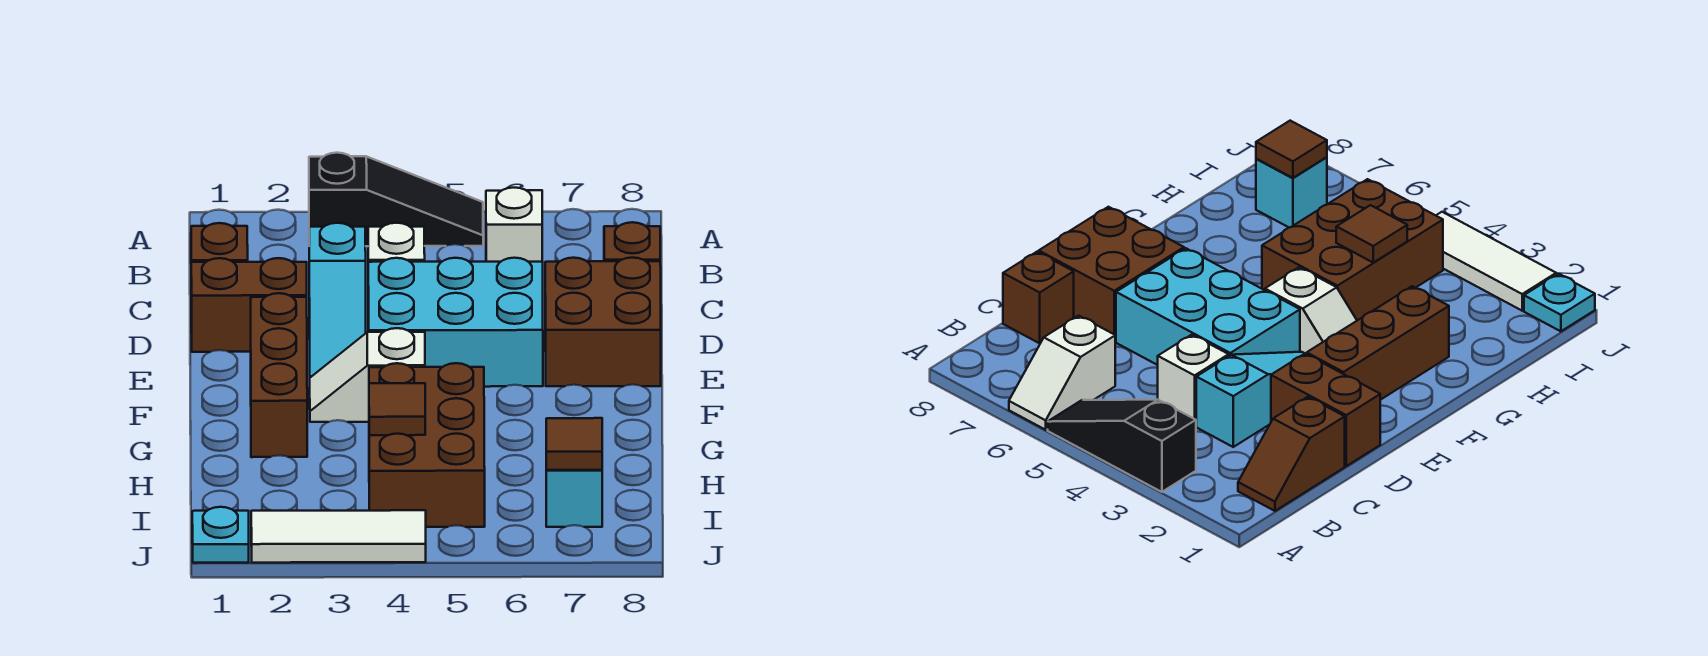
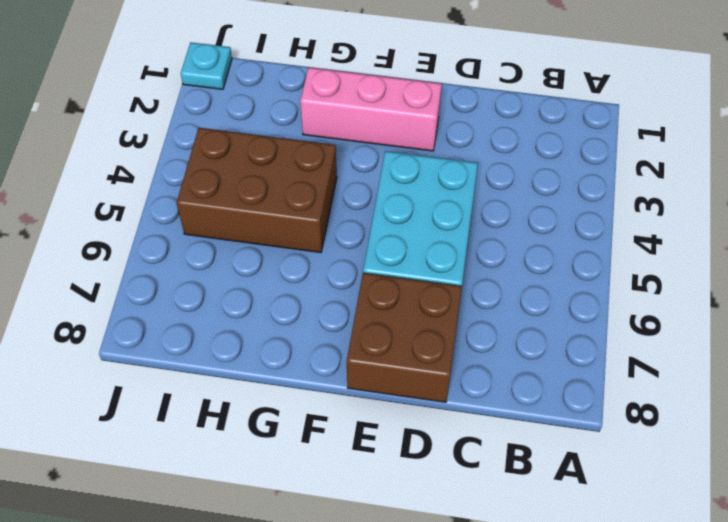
pink brick E2:G2 level 1 -> brown brick E2:G2 level 1
none -> black slope A3:A5 level 1 top 3
none -> white slope A6:B6 level 1 top B
none -> brown slope B1:C1 level 1 top C

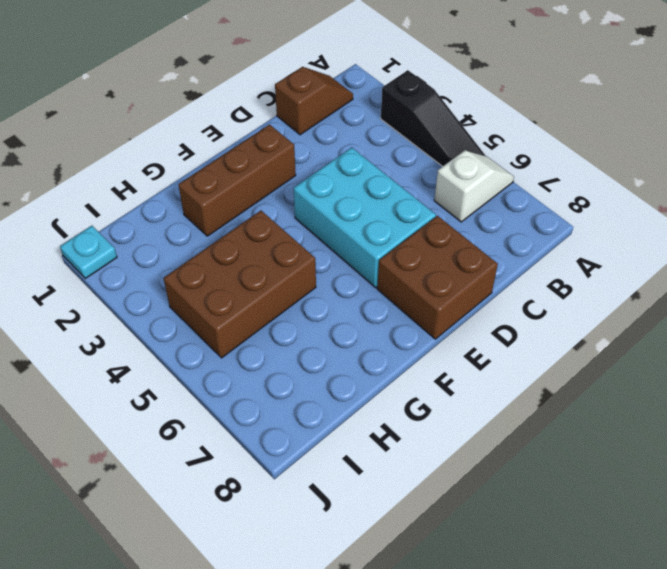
none -> cyan slope C3:E3 level 1 top C
none -> white brick C4 level 1
none -> brown brick C8 level 1

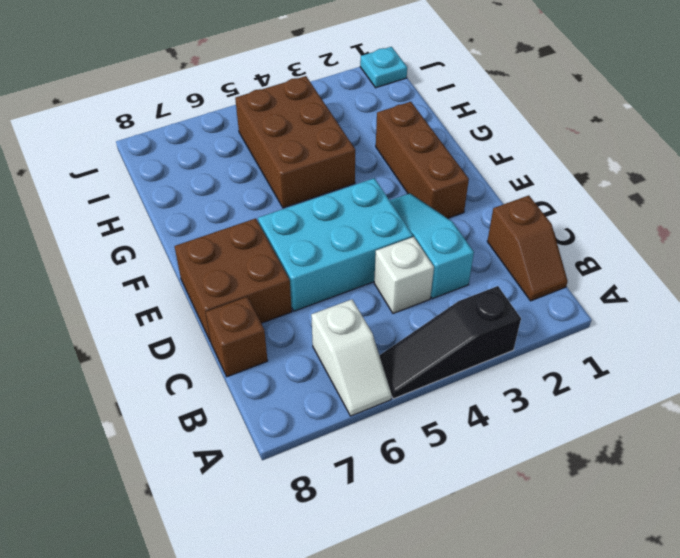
none -> brown brick D1:D2 level 1
none -> white slope F3:F4 level 1 top 4
none -> cyan brick I7 level 1

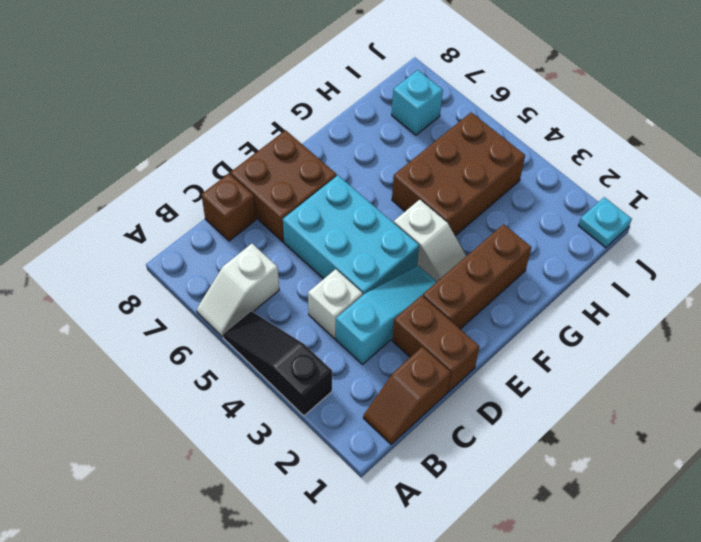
none -> white tile J2:J4 level 1
none -> brown tile H4 level 2
none -> brown tile I7 level 2

